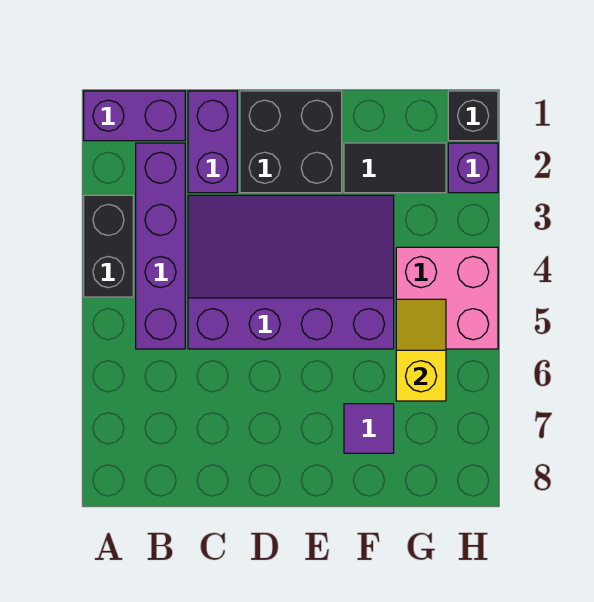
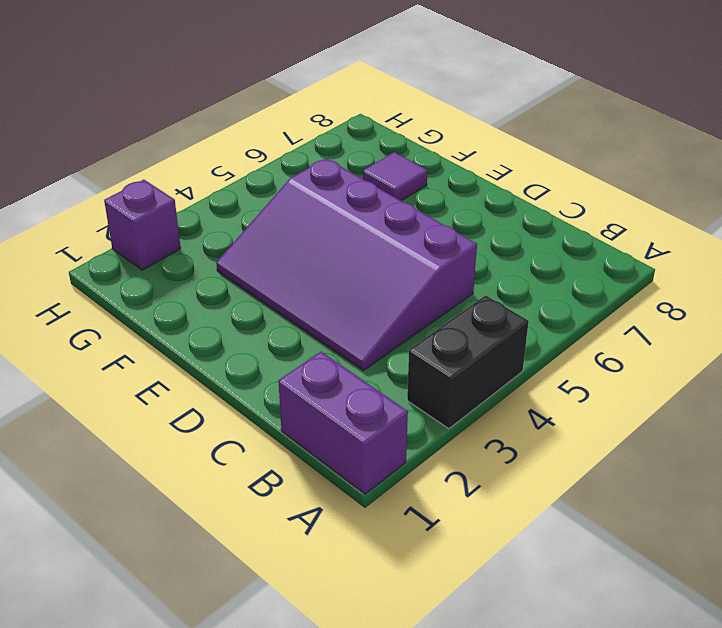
none -> purple brick B2:B5 level 1
none -> purple brick C1:C2 level 1
none -> black brick D1:E2 level 1

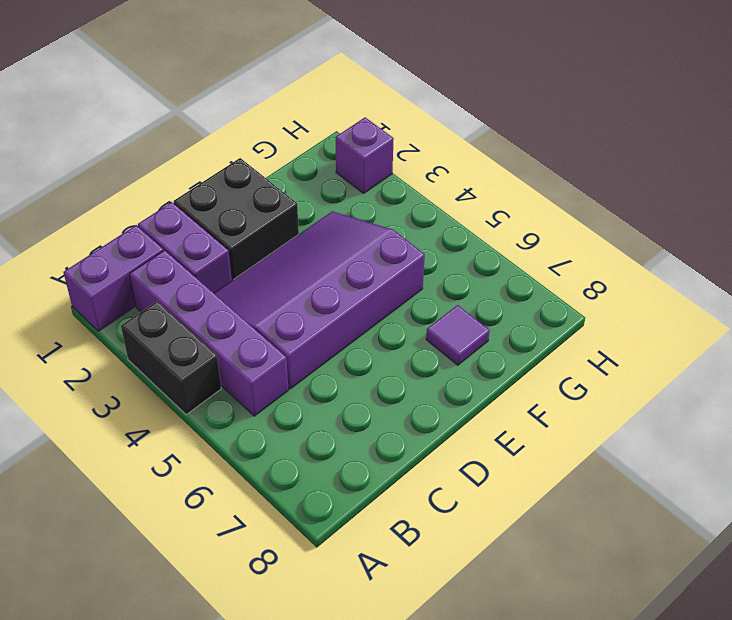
none -> black tile F2:G2 level 1
none -> pink brick G4:H5 level 1
none -> black brick H1 level 1

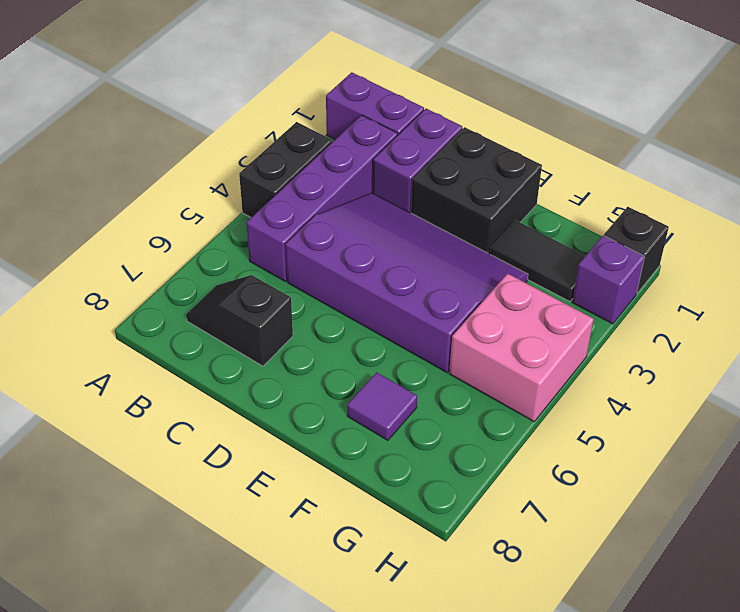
black slope B7:C7 level 1 top C -> none
none -> yellow slope G5:G6 level 2 top 6

